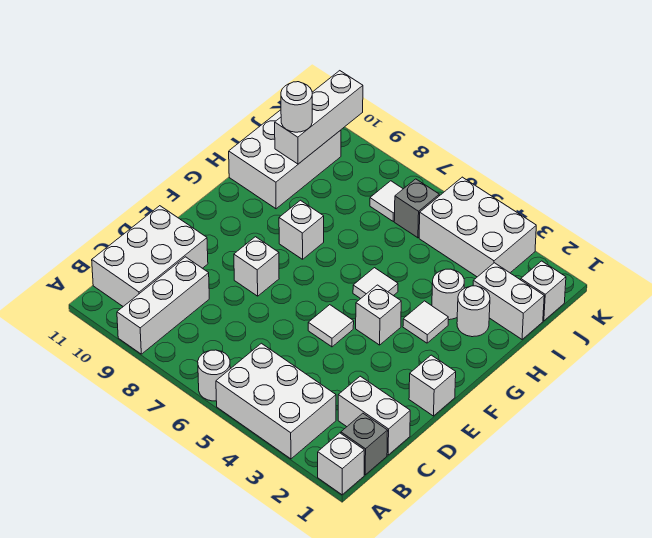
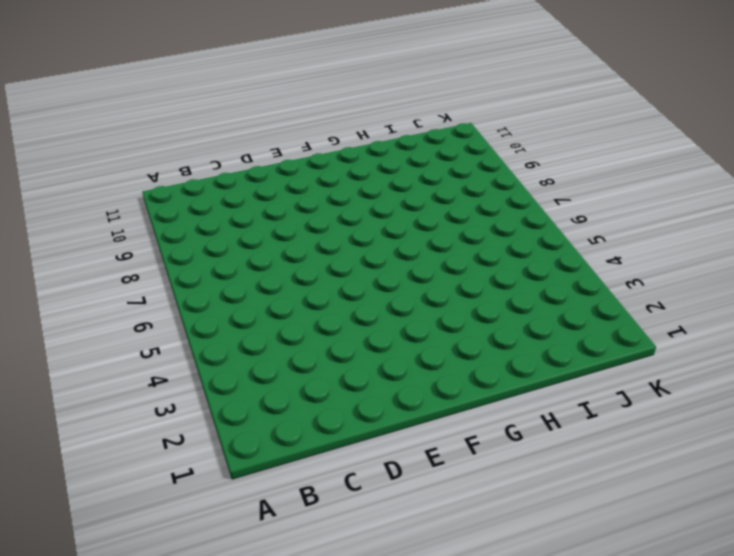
none -> white brick A1 level 1
none -> white brick A3:B5 level 1
none -> white round brick A6 level 1

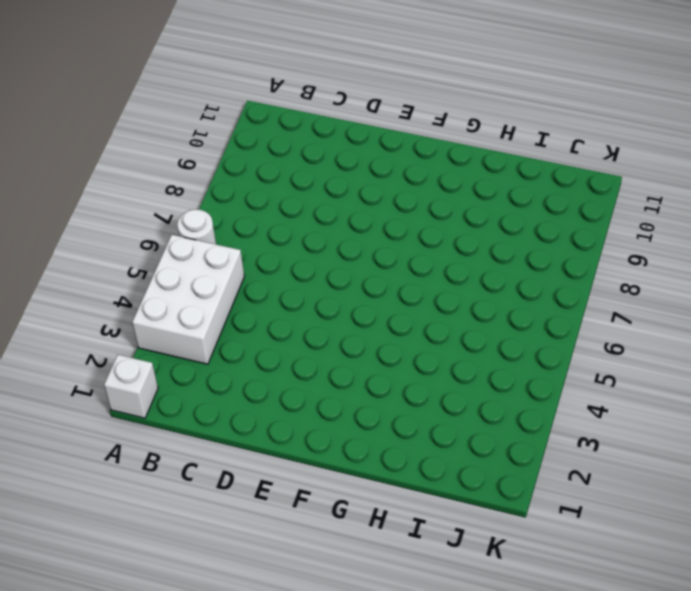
none -> white brick A9:C9 level 1
none -> grey brick B1 level 1
none -> white brick B10:D11 level 1

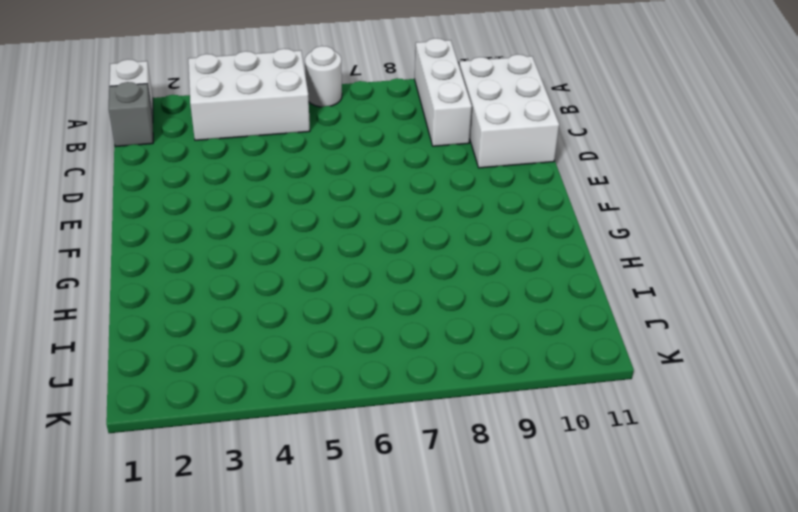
none -> white brick C1:C2 level 1
none -> white brick E1 level 1
none -> white tile E5 level 1

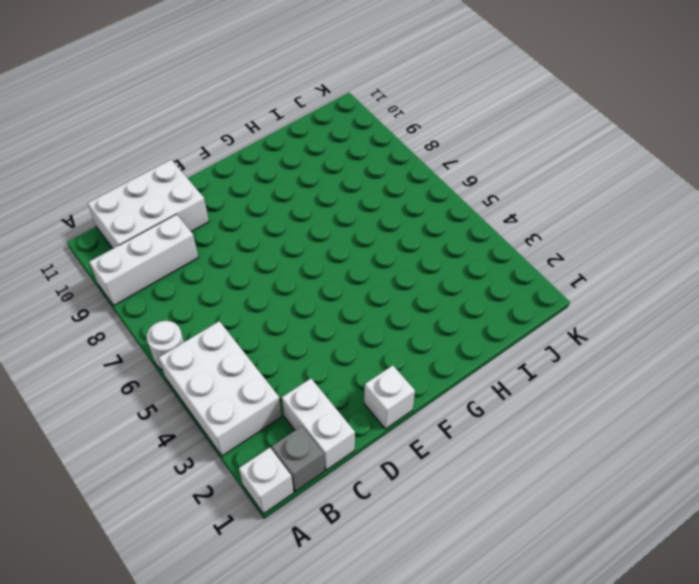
none -> white tile E5 level 1
none -> white brick E8 level 1
none -> white brick F4 level 1

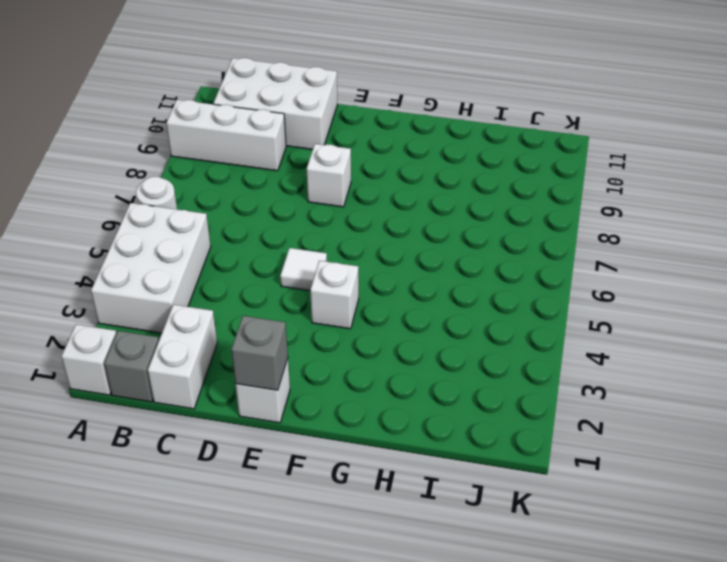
grey brick E1 level 2 -> grey brick J6 level 1
none -> white tile G3 level 1
none -> white tile G5 level 1
none -> white brick G8 level 1

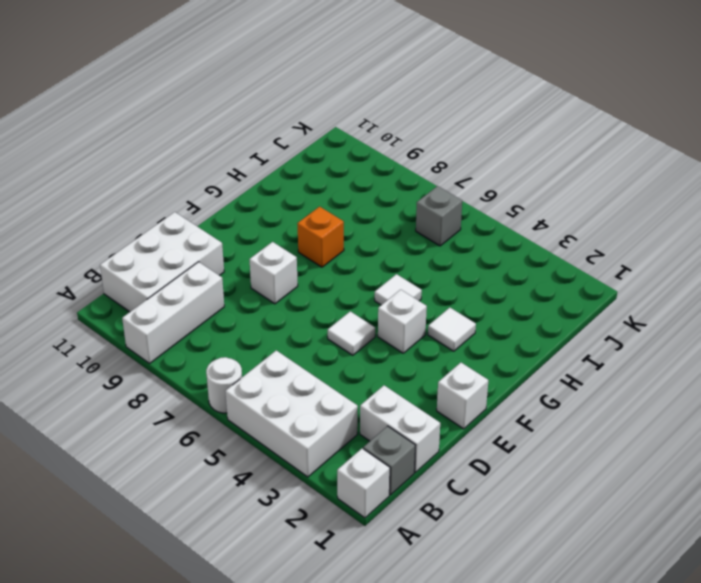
orange brick G8 level 1 -> white brick G8 level 1
none -> white round brick H2 level 1
none -> white round brick H3 level 1
none -> white brick H10:J11 level 1

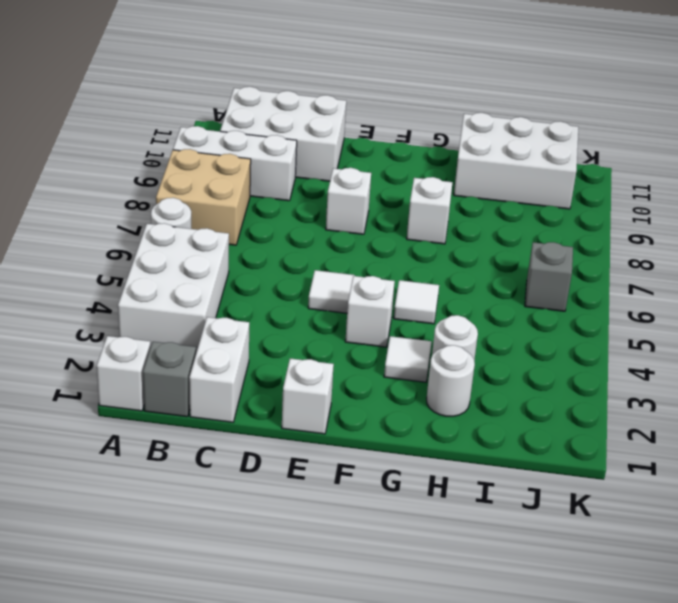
tan brick A7:B8 level 1 -> none
none -> white brick I1:I2 level 1
none -> white brick J1 level 1
none -> white brick J3:K5 level 1

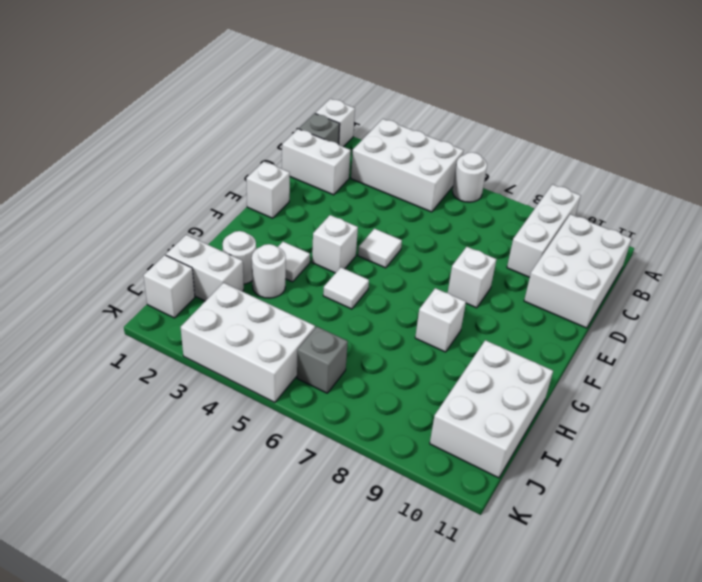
none -> white tile J7 level 1
none -> white brick I10:K10 level 2
none -> white round brick I10 level 3

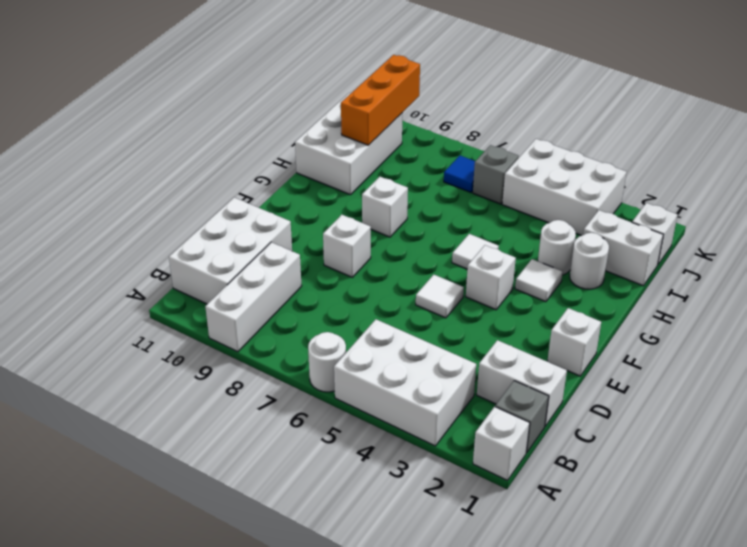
orange brick I10:K10 level 2 -> white brick I10:K10 level 2
blue tile J7 level 1 -> white tile J7 level 1
none -> white round brick I10 level 3

